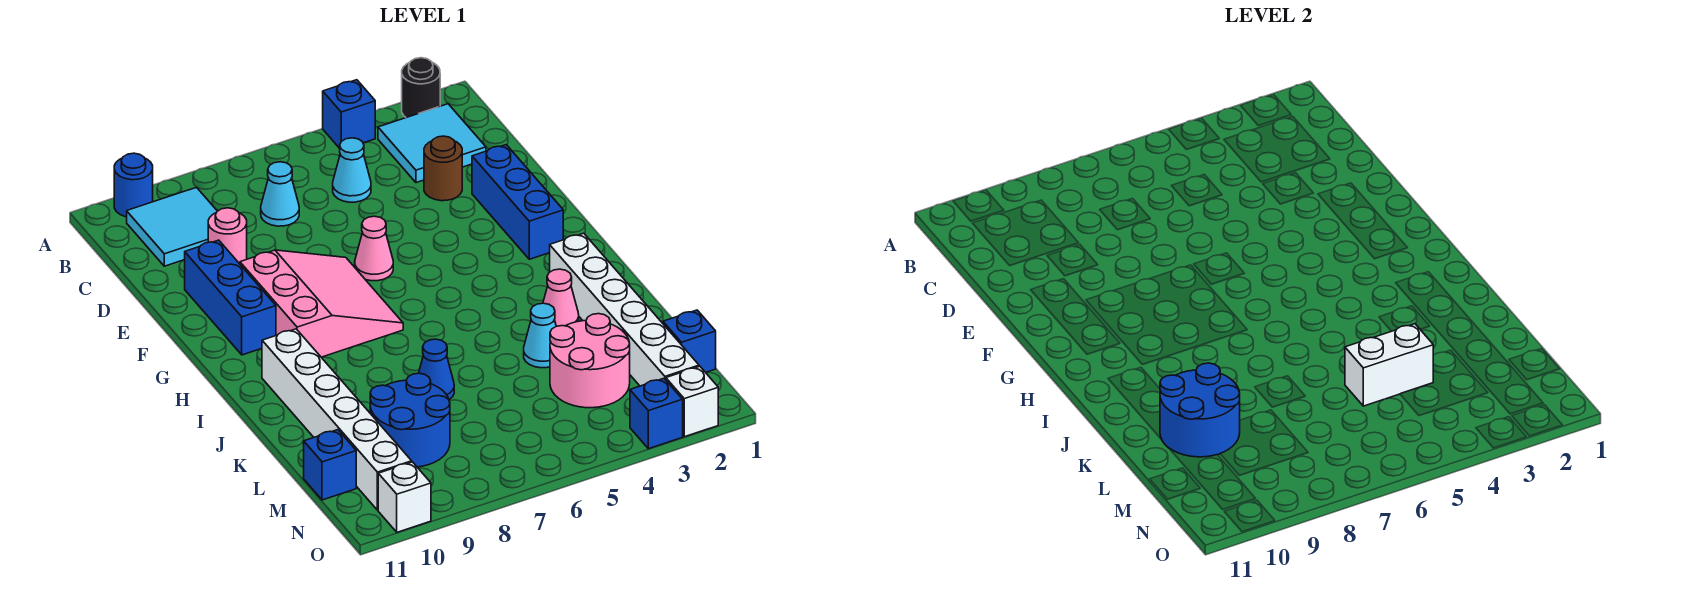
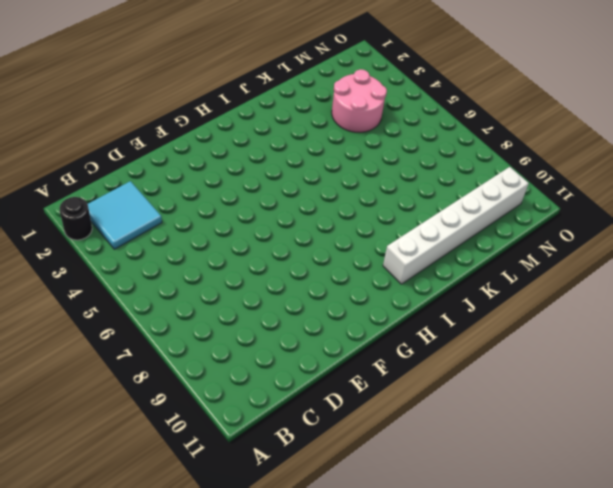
none -> blue brick A4 level 1
none -> blue round brick A10 level 1
none -> cyan tile B9:C10 level 1

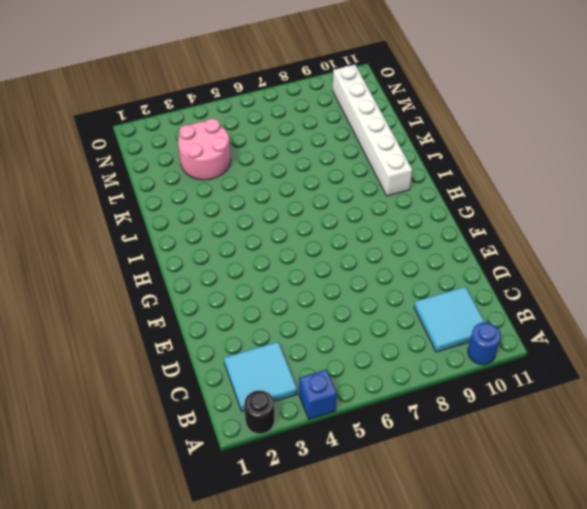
none -> cyan cone C5 level 1
none -> cyan cone C7 level 1
none -> brown round brick D3 level 1

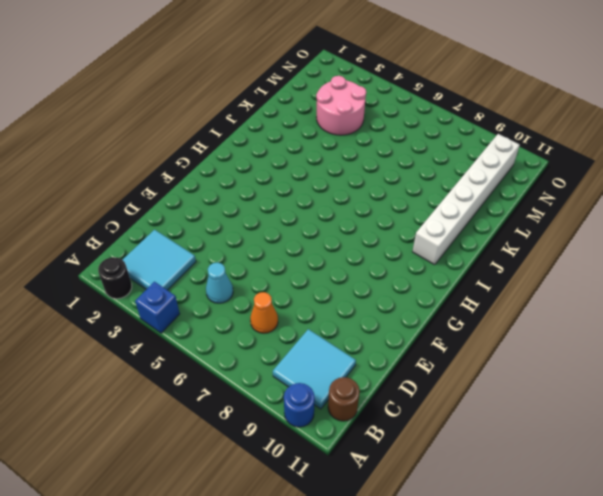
brown round brick B11 level 1 -> brown round brick D3 level 1
orange cone C7 level 1 -> cyan cone C7 level 1
none -> pink round brick D9 level 1
none -> blue brick E2:G2 level 1
none -> blue brick E10:G10 level 1

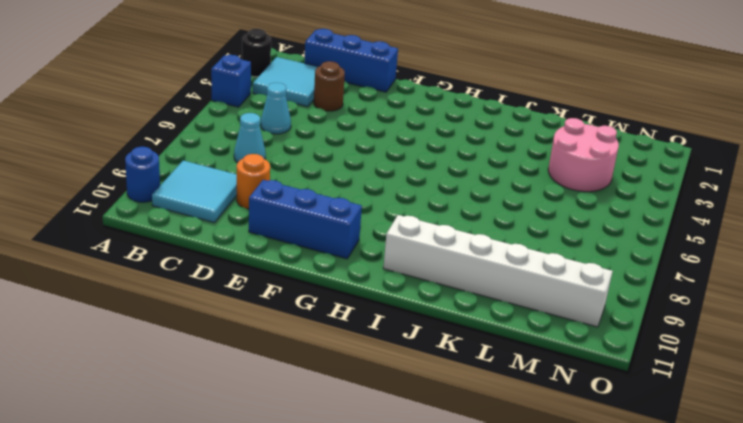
blue brick C1:E1 level 1 -> blue brick E2:G2 level 1
orange round brick D9 level 1 -> pink round brick D9 level 1
none -> pink cone F6 level 1
none -> pink slope F7:H9 level 1 top 9
none -> white brick I2:N2 level 1

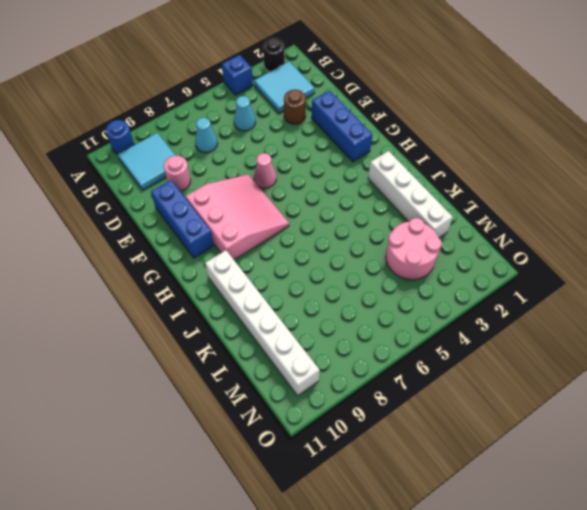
white brick I2:L2 level 1 -> white brick I2:N2 level 1
none -> pink cone J3 level 1
none -> cyan cone K4 level 1
none -> blue cone K7 level 1

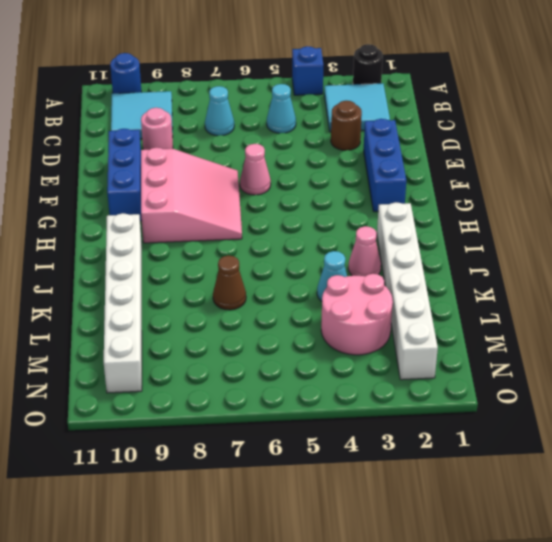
brown cone K7 level 1 -> blue cone K7 level 1
none -> blue round brick L8:M9 level 1
none -> blue brick M1 level 1
none -> blue brick M11 level 1

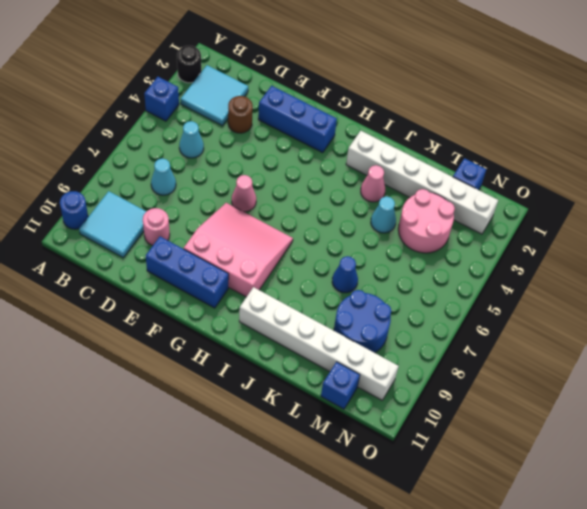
none -> white brick O2 level 1
none -> blue brick O3 level 1
none -> white brick O10 level 1

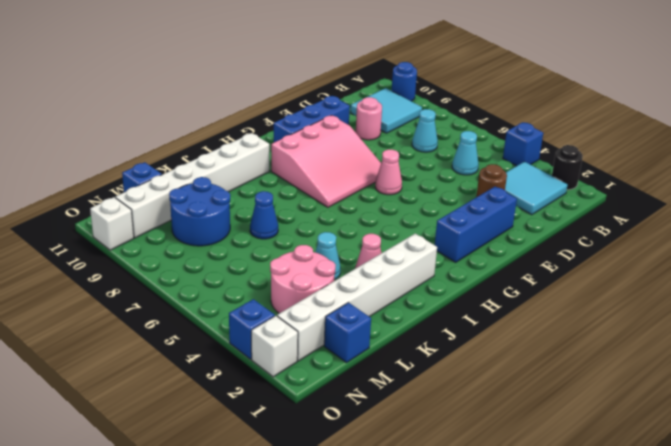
none -> blue round brick K9:L10 level 2
none -> white brick L4:L5 level 2

